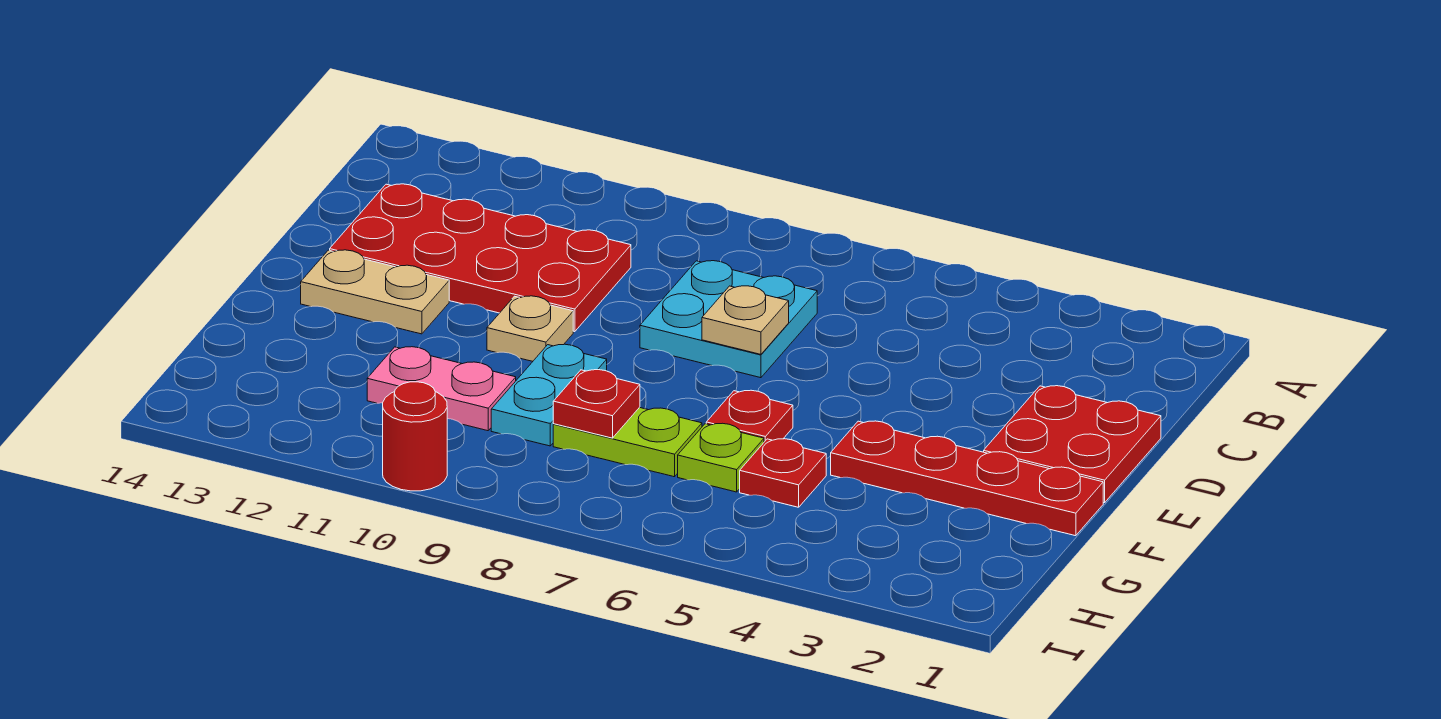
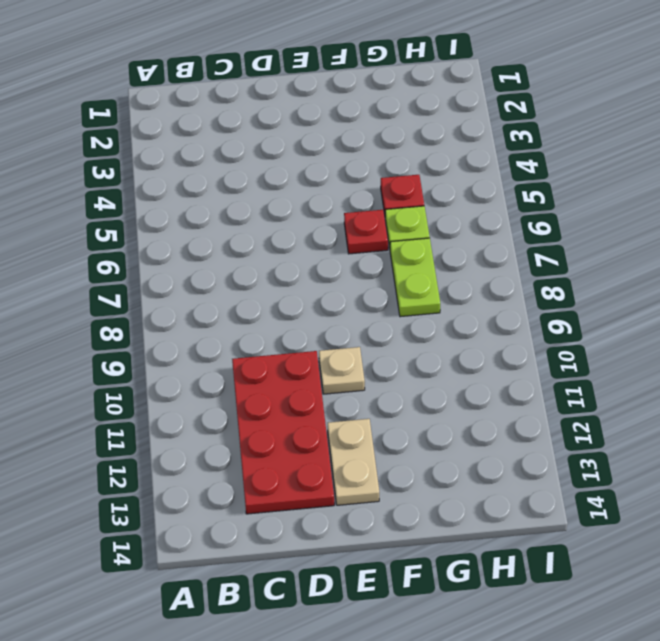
none -> cyan plate C7:D8 level 1
none -> red plate D1:E2 level 1
none -> red plate F1:F4 level 1

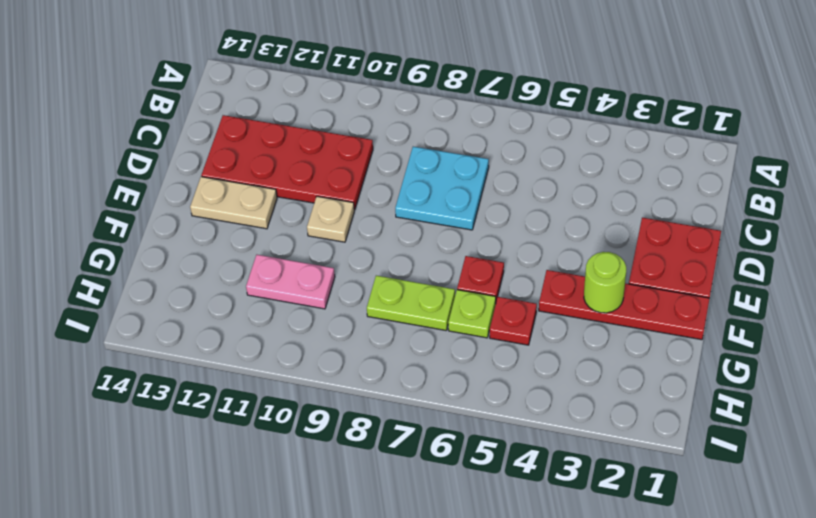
lime round brick F3 level 2 -> none
none -> cyan plate F9:G9 level 1
none -> red round brick I10 level 1
none -> tan plate D7 level 2

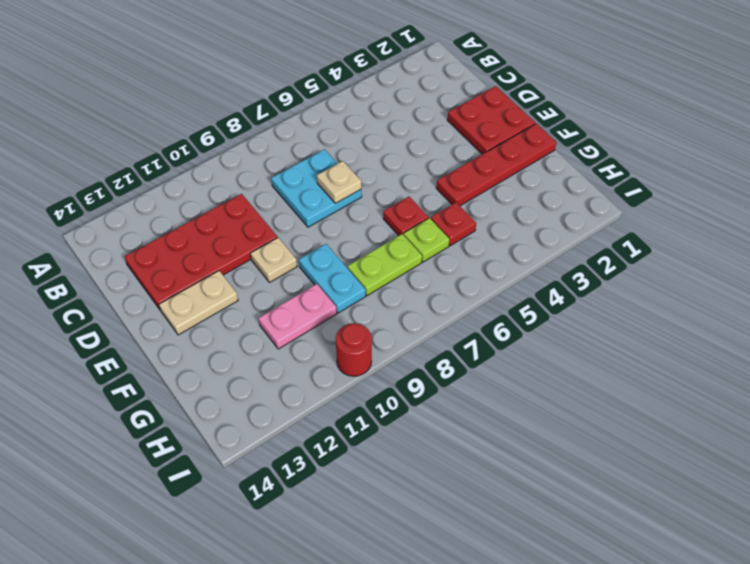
none -> red plate G8 level 2

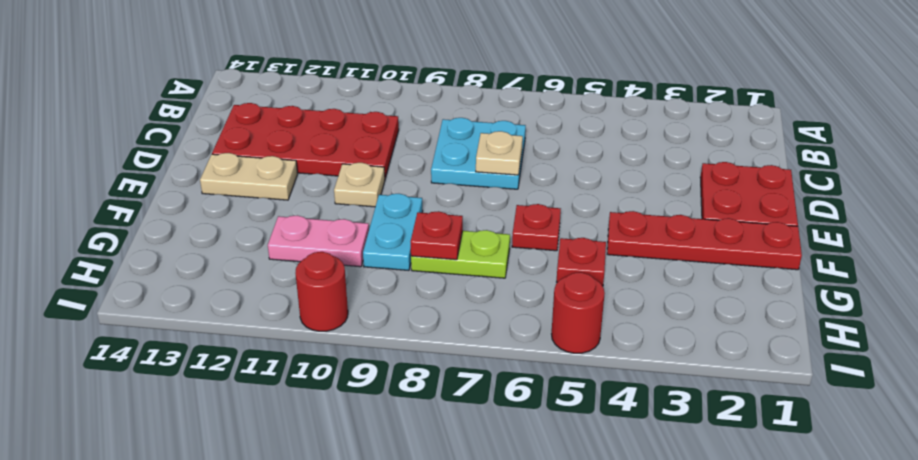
red round brick I5 level 1 -> none
none -> lime plate G6 level 1

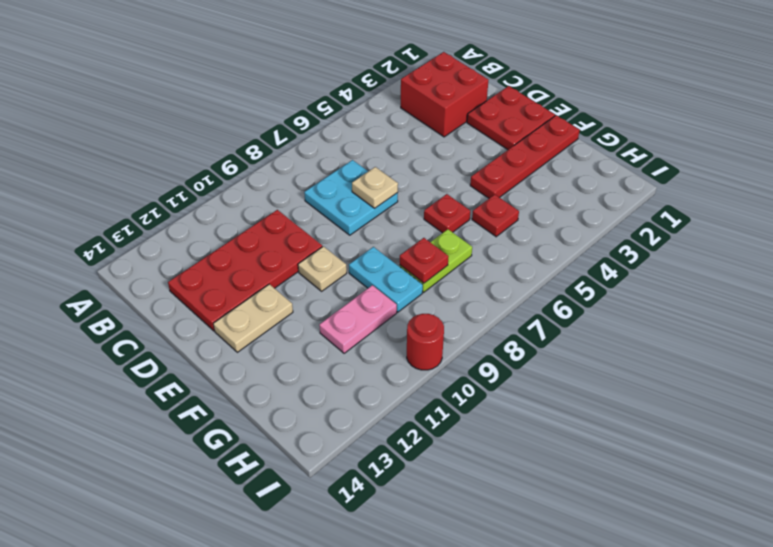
red brick B2:C3 level 1 -> none
none -> lime plate G6 level 1

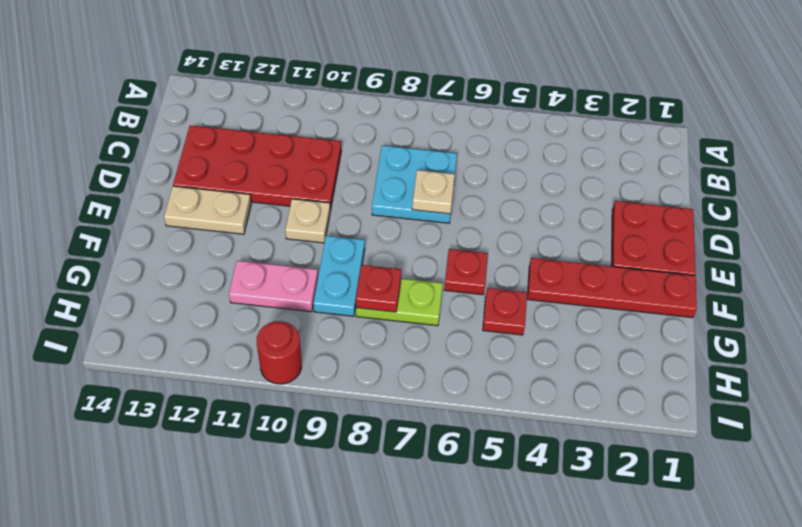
none -> lime plate G6 level 1

